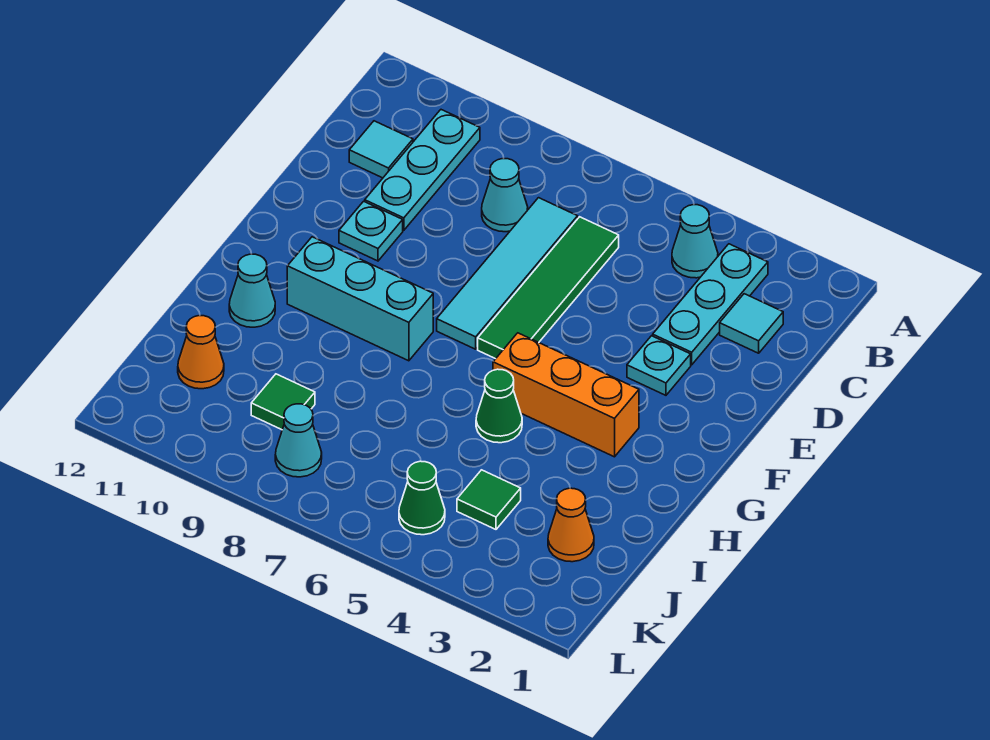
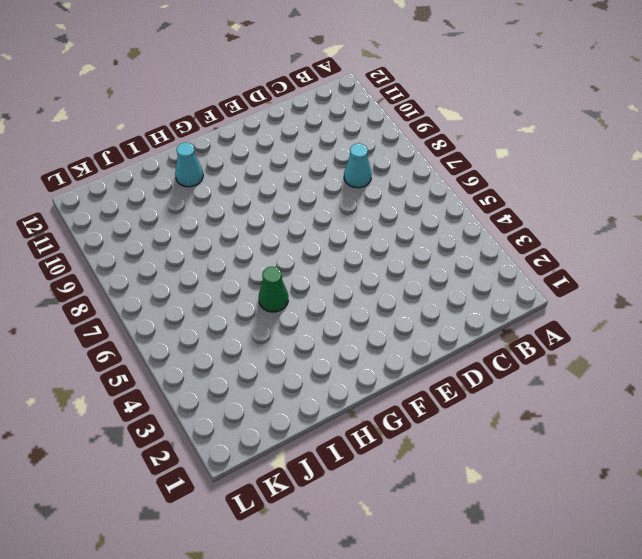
none -> cyan plate B3:D3 level 1
none -> cyan cone B4 level 1
none -> cyan plate B10:D10 level 1

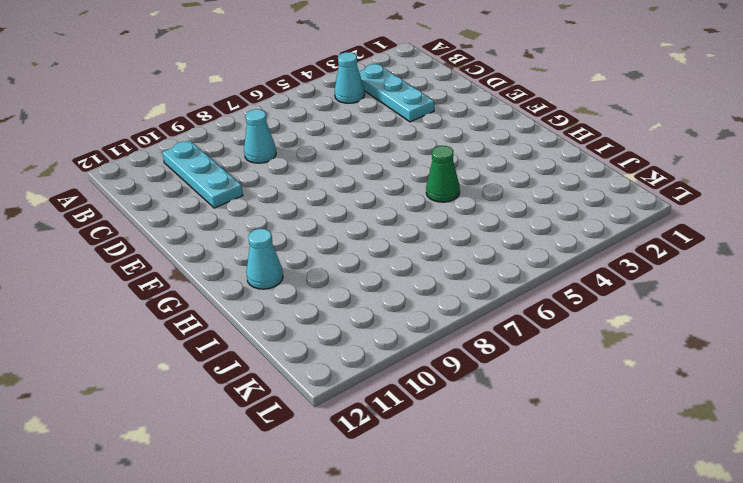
none -> cyan tile C2 level 1
none -> green tile C6:F6 level 1
none -> cyan tile C7:F7 level 1

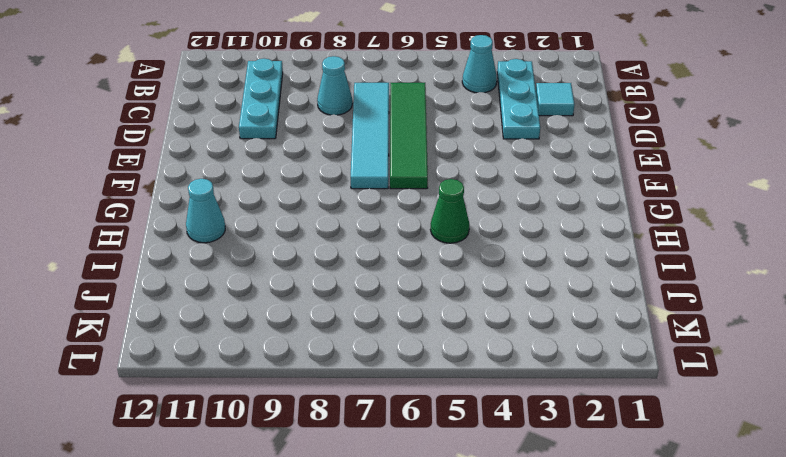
none -> cyan tile C11 level 1
none -> cyan plate E3 level 1
none -> cyan plate E10 level 1

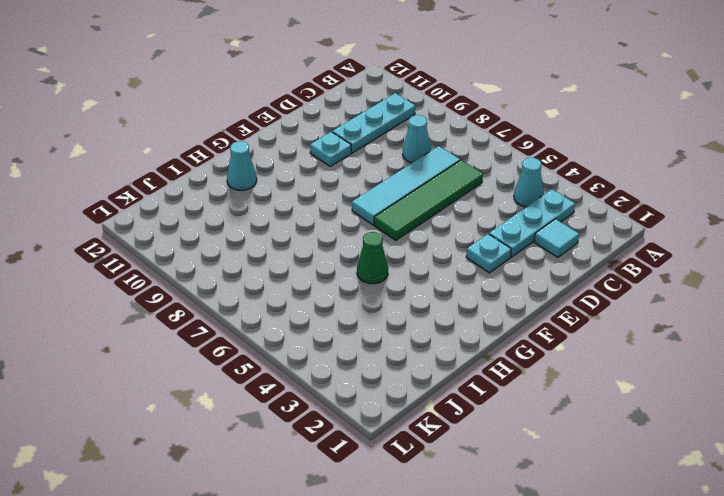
none -> cyan tile C11 level 1
none -> orange brick G3:G5 level 1
none -> cyan brick G8:G10 level 1

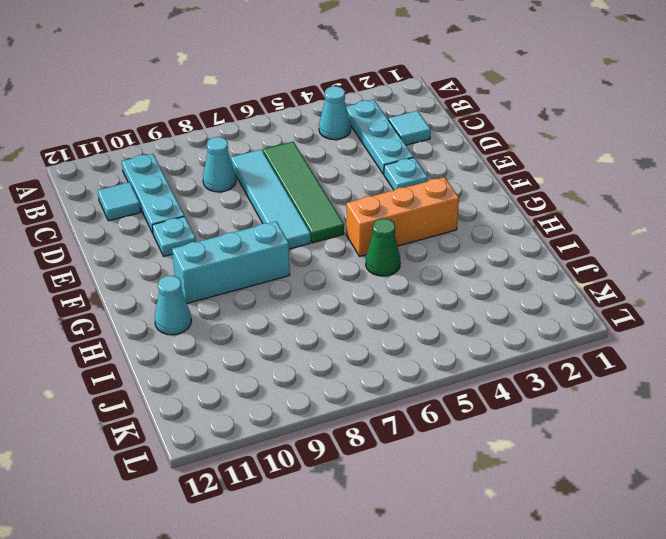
none -> orange cone J2 level 1
none -> green tile J4 level 1
none -> green tile J9 level 1

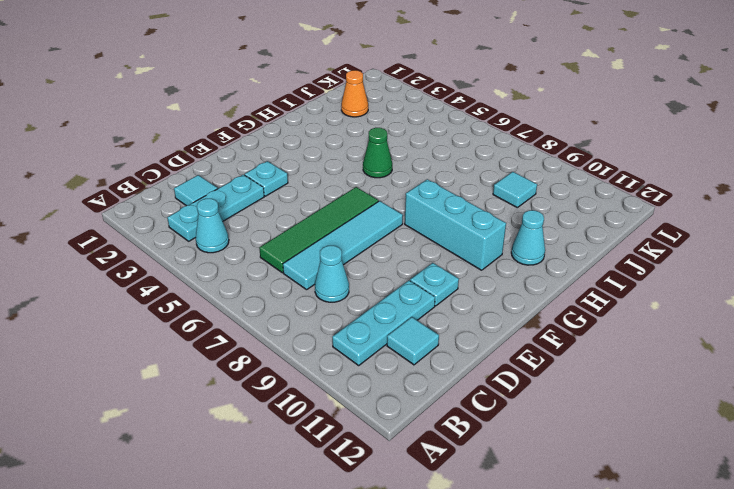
cyan tile J9 level 1 -> green tile J9 level 1
none -> orange brick G3:G5 level 1
none -> green tile J4 level 1
none -> orange cone J11 level 1

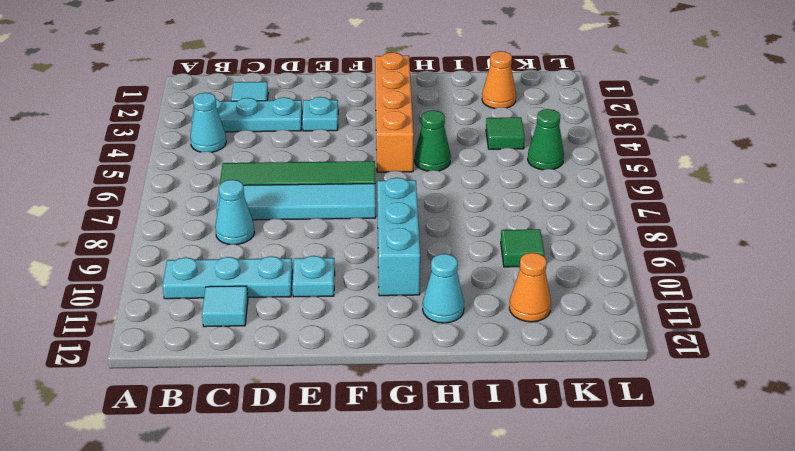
orange brick G2:G5 level 1 -> orange brick G3:G5 level 1
none -> cyan cone K8 level 1

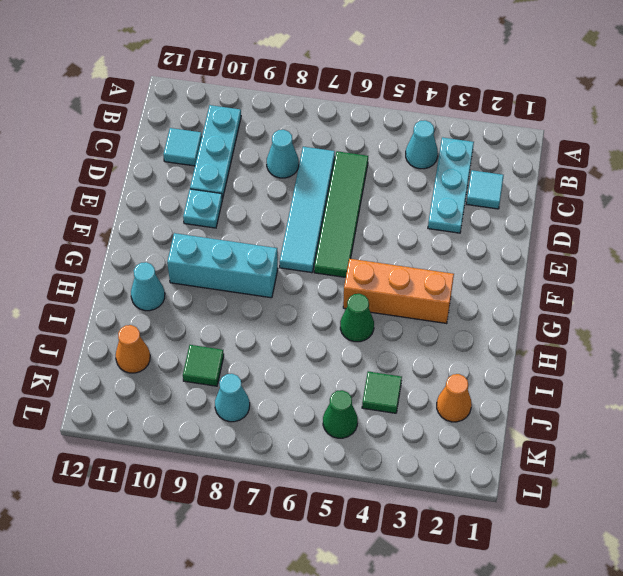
none -> cyan plate E3 level 1

